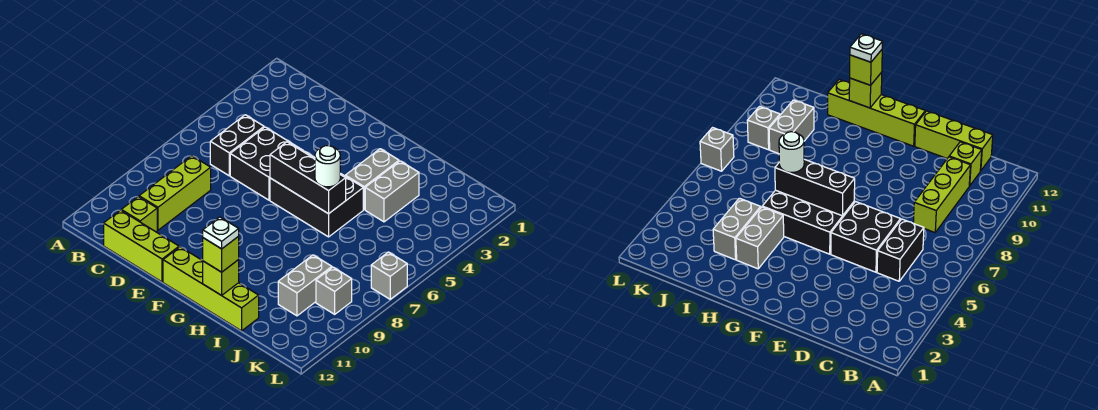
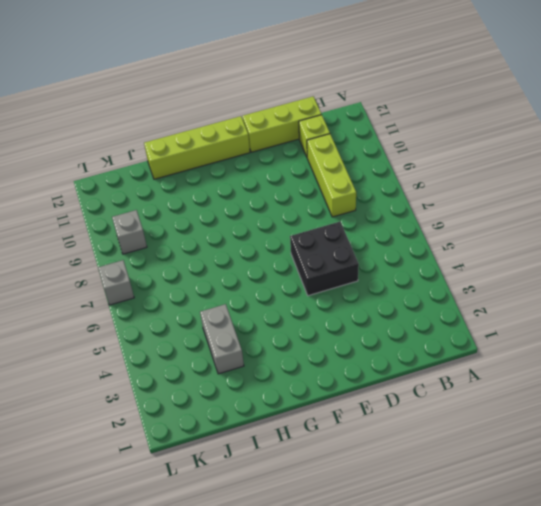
none -> black brick C5:C6 level 1
none -> black brick F5:H6 level 1
none -> grey brick H3:H4 level 1

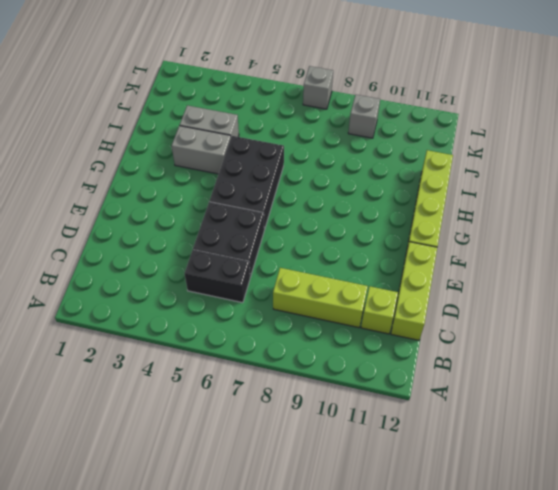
none -> grey brick J9:J10 level 1
none -> black brick F6:H6 level 2
none -> lime brick H12 level 2

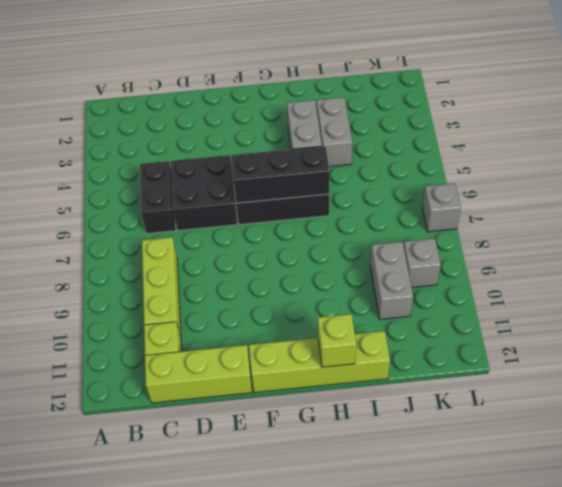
none -> white round brick H6 level 3
none -> lime brick H12 level 3
none -> white plate H12 level 4

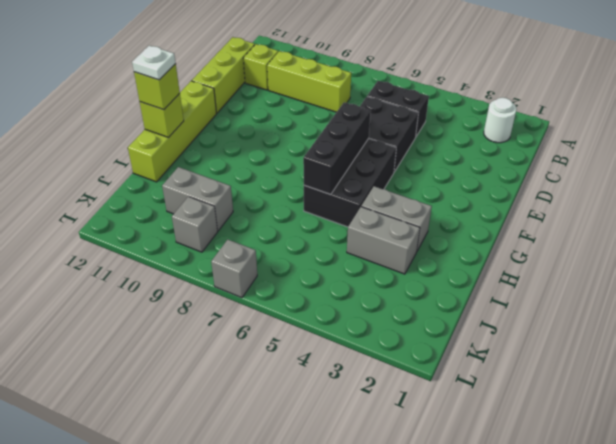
white round brick B2 level 1 -> white round brick H6 level 3

